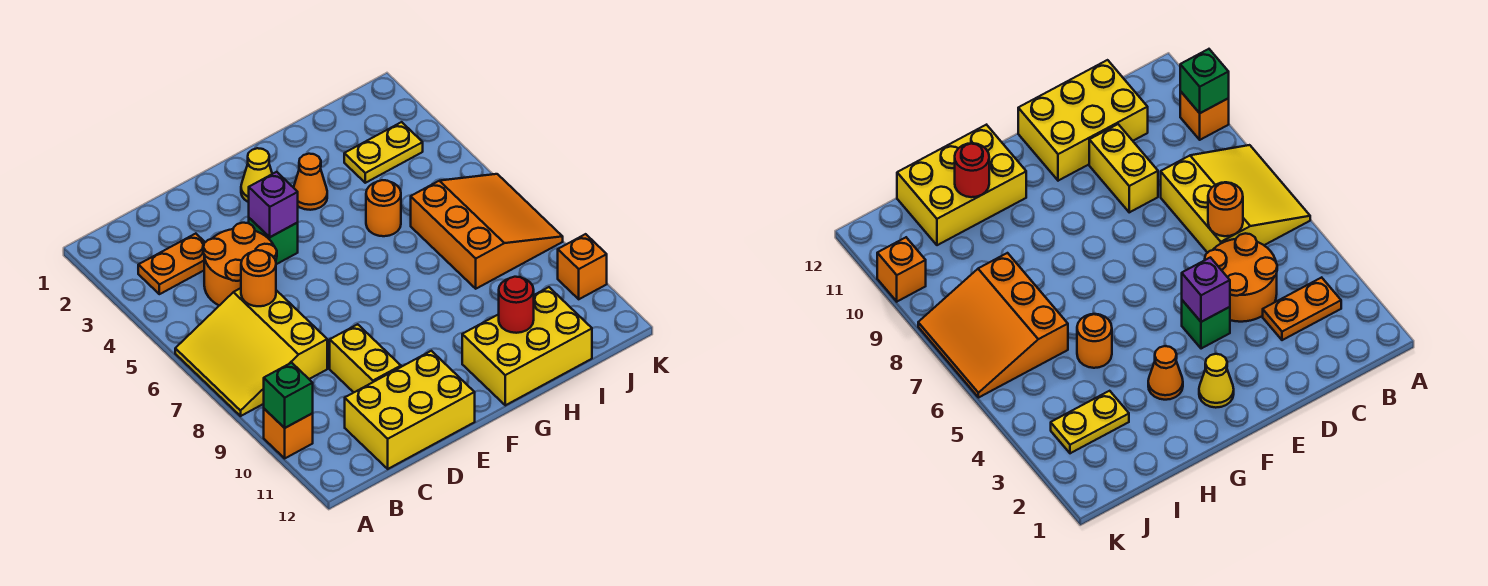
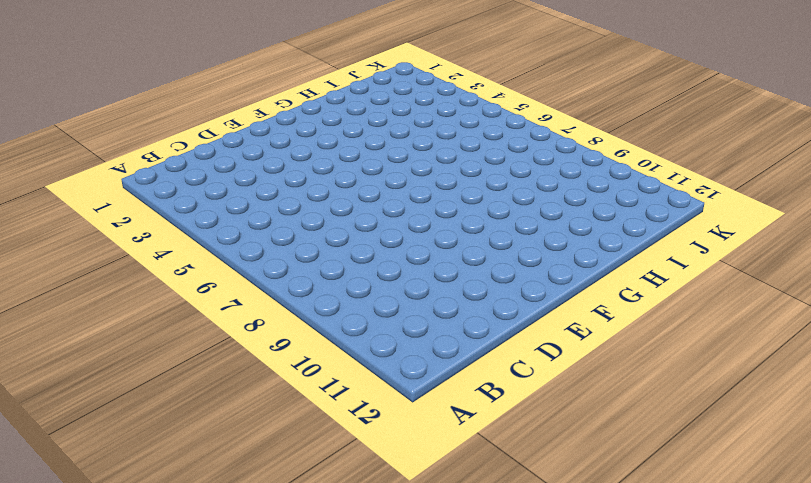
none -> yellow slope A6:C8 level 1 top C
none -> orange brick A10 level 1
none -> orange plate B3:C3 level 1

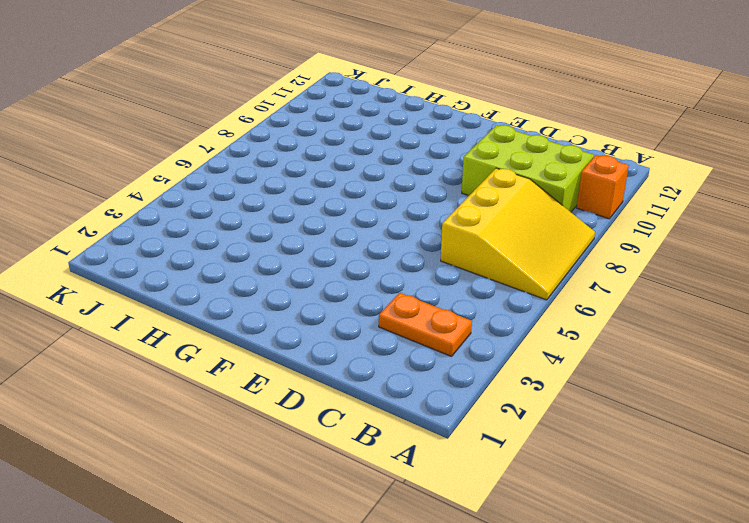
lime brick B9:D10 level 1 -> yellow brick D9:D10 level 1
none -> orange round brick C4:D5 level 1
none -> yellow brick C11:E12 level 1
none -> green brick E4 level 1

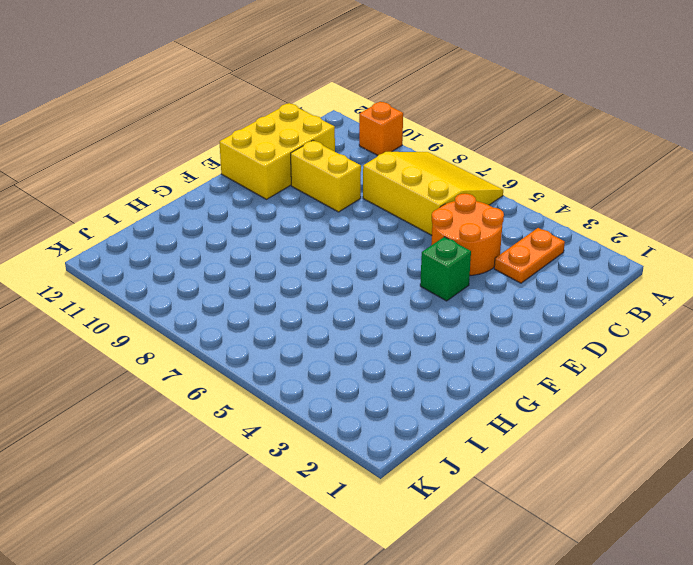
none -> yellow cone F2 level 1
none -> orange cone G3 level 1
none -> yellow brick G11:I12 level 1

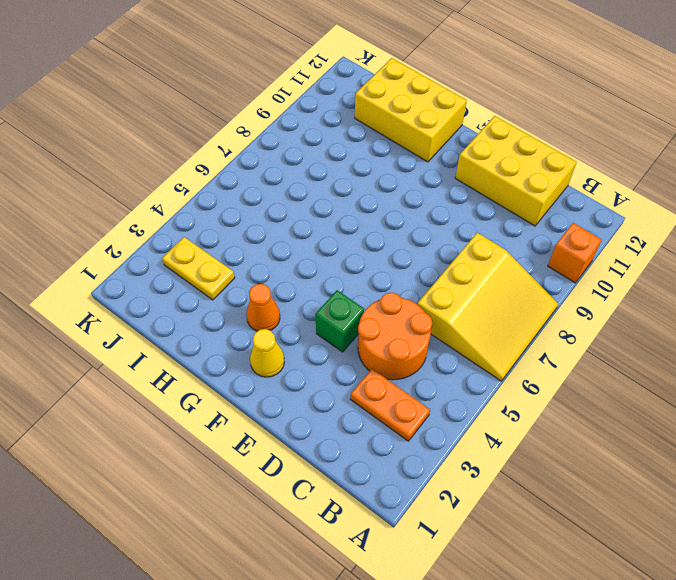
none -> yellow brick D9:D10 level 1
none -> orange round brick H5 level 1
none -> orange slope I6:K8 level 1 top I

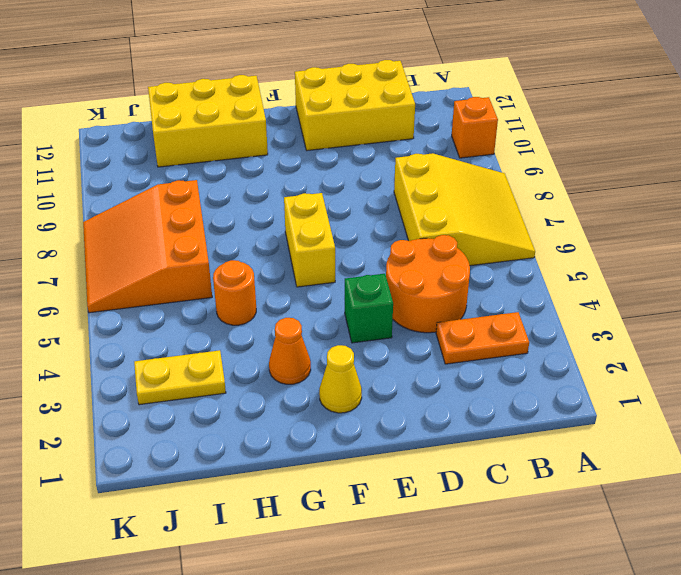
yellow brick F6:F7 level 1 -> yellow brick D9:D10 level 1
none -> orange brick K10 level 1
none -> green brick A10 level 2
none -> orange round brick C6 level 2

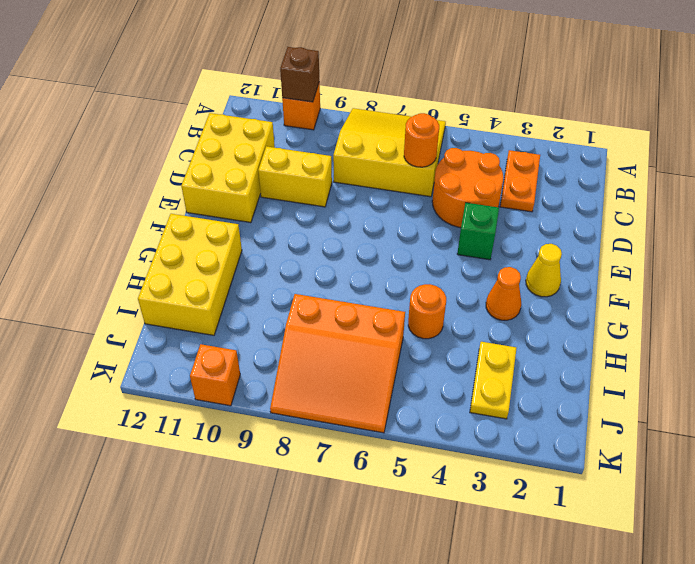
brown brick A10 level 2 -> green brick A10 level 2
none -> purple brick E4 level 2
none -> red round brick H11 level 2

